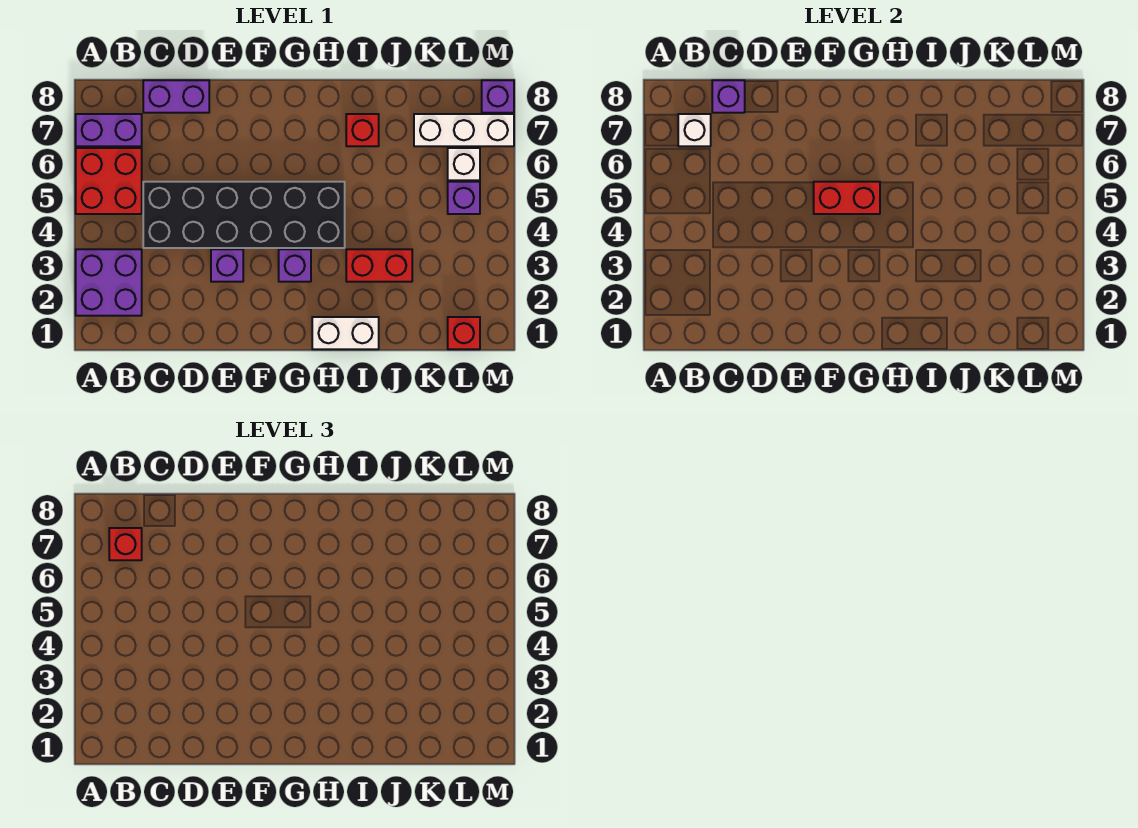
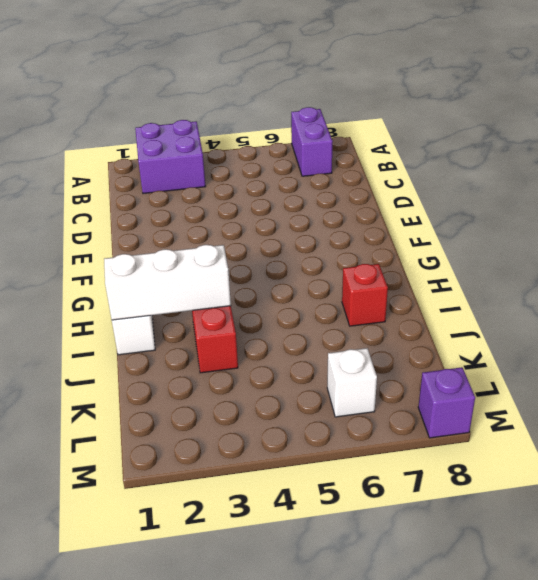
white brick I1:I3 level 2 -> white brick K7:M7 level 1
none -> red brick A5:B6 level 1
none -> black brick C4:H5 level 1
none -> purple brick C8:D8 level 1

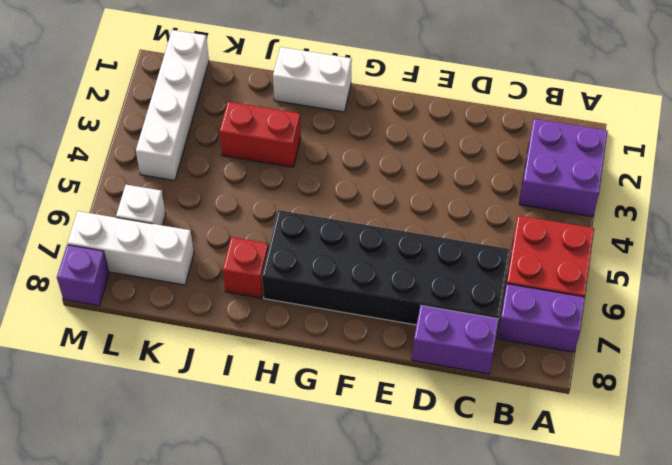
black brick C6:H7 level 1 -> black brick C4:H5 level 1
white brick L1:L4 level 1 -> red brick L1 level 1
none -> purple brick E3 level 1
none -> purple brick G3 level 1
none -> purple brick L5 level 1

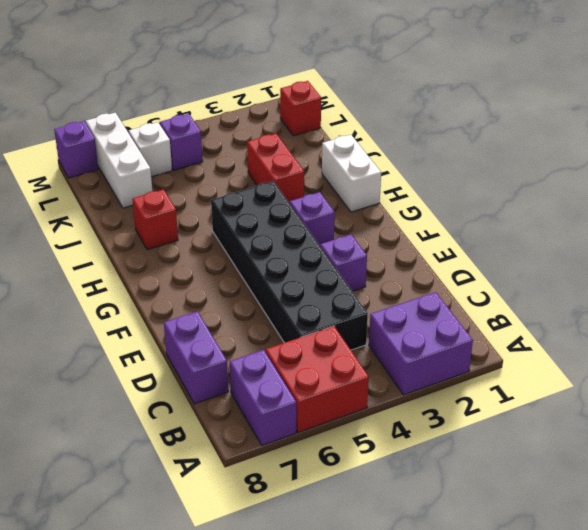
none -> white brick B7 level 2
none -> purple brick C8 level 2
none -> red brick F5:G5 level 2

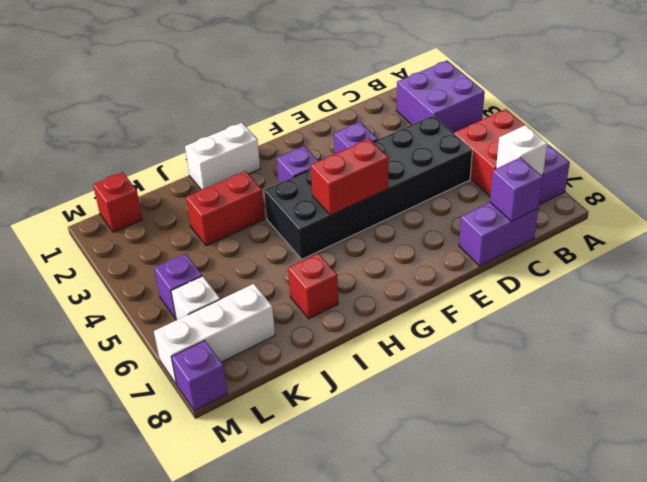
none -> red brick B7 level 3

